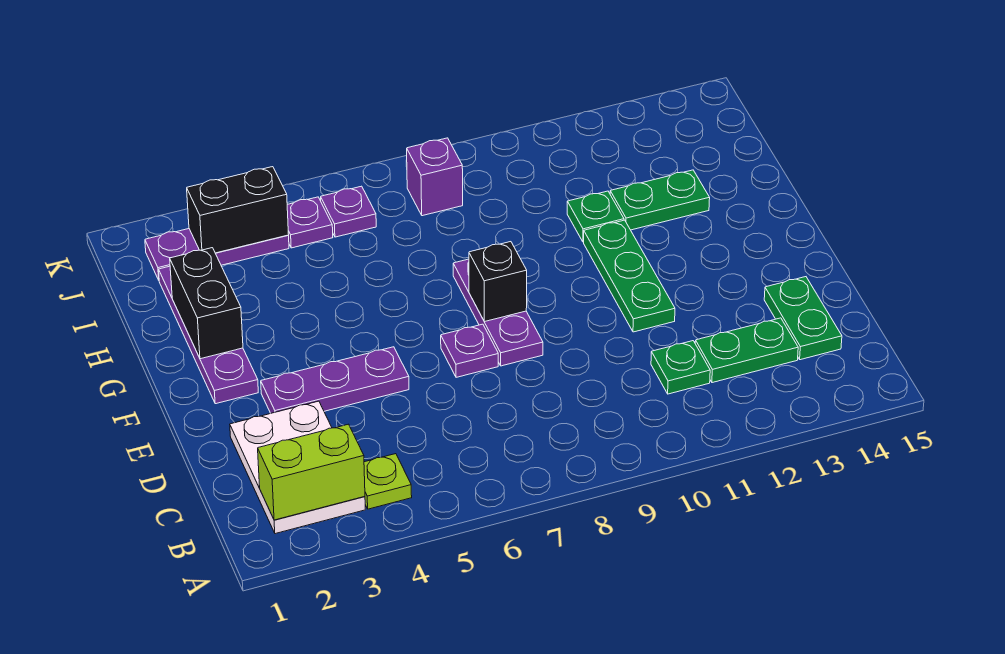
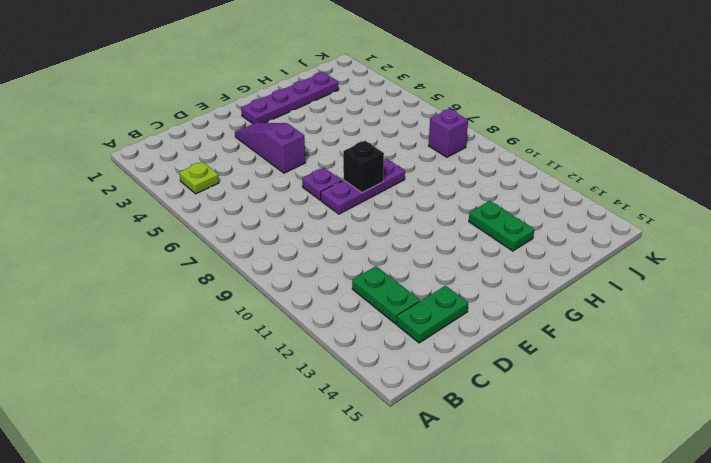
purple slope E3:E5 level 1 top 5 -> purple plate E3:E5 level 1
none -> white plate B2:D3 level 1
none -> green plate C11 level 1
none -> green plate E11:G11 level 1

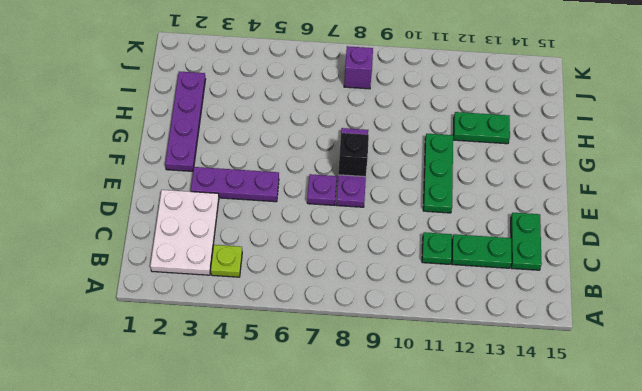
none -> green plate H11 level 1
none -> purple plate J2:J4 level 1
none -> purple plate J5 level 1

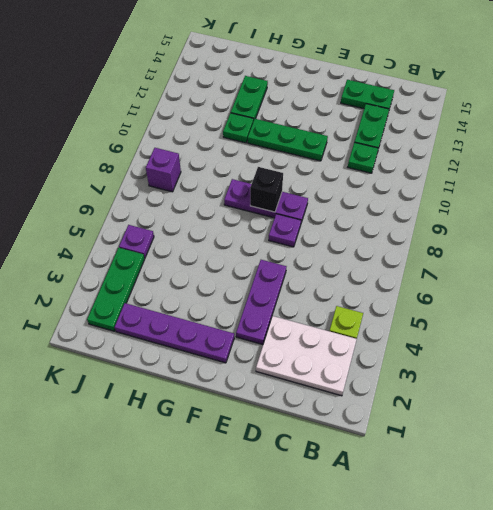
green plate J2:J4 level 1 -> purple plate J2:J4 level 1
none -> purple plate J6 level 1
none -> lime brick B2:B3 level 2
none -> black brick G2:H2 level 2

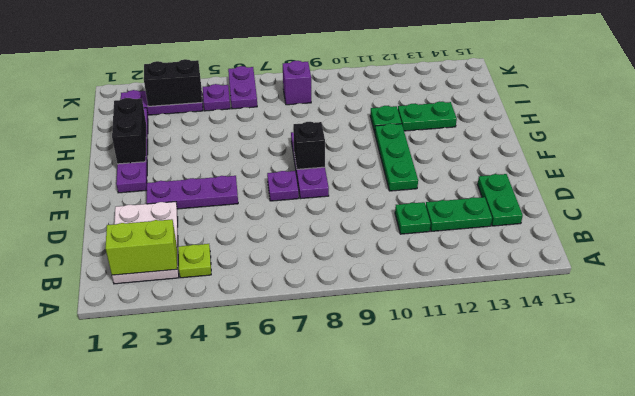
purple plate J6:K6 level 1 -> purple plate J6 level 1

